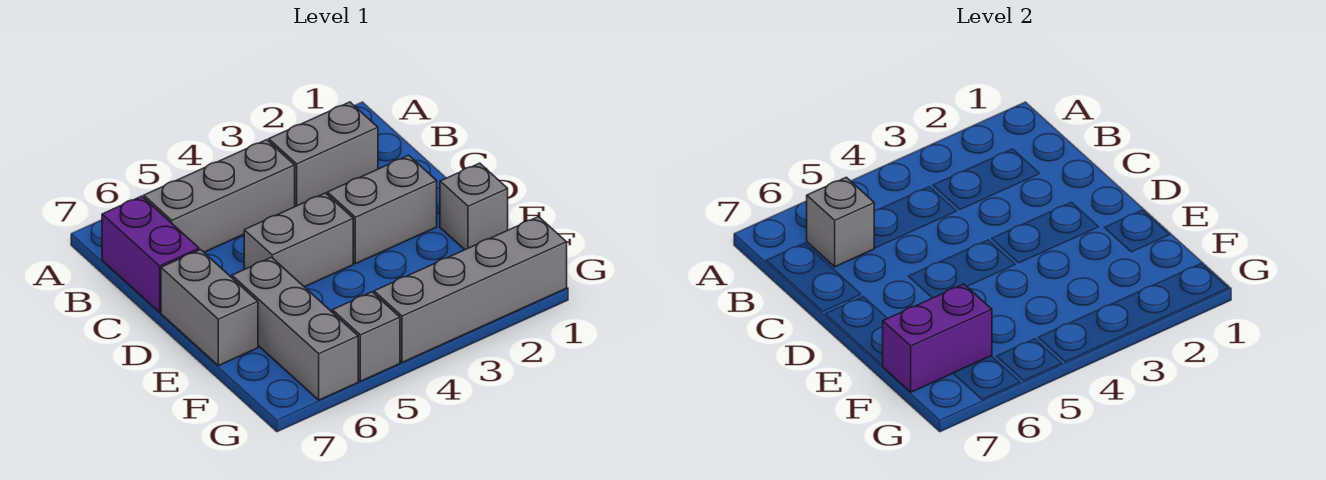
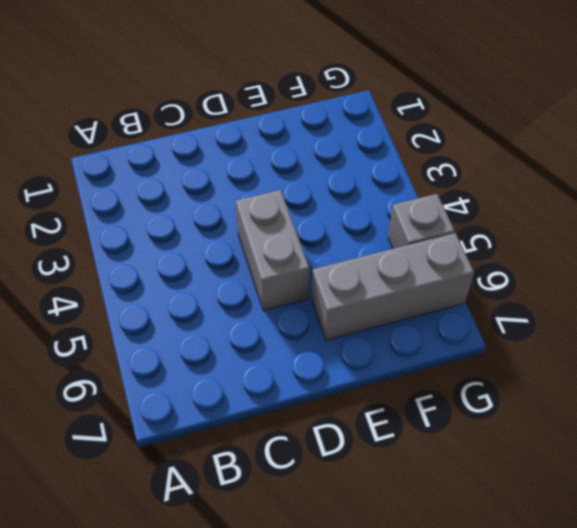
none -> grey brick B2:B3 level 1
none -> grey brick B4:B6 level 1
none -> purple brick B7:C7 level 1

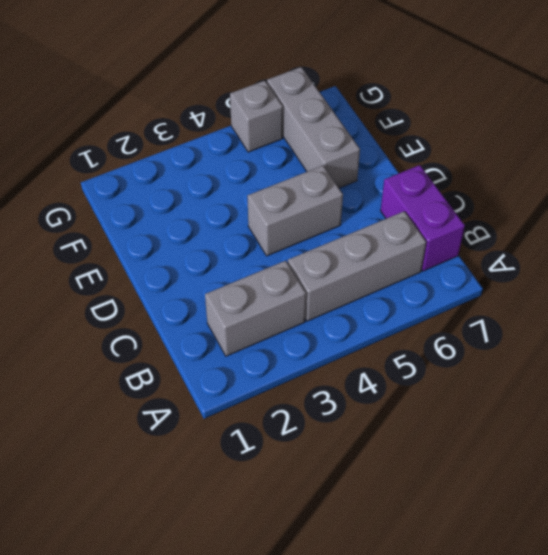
none -> grey brick D2:D3 level 1
none -> grey brick D7:E7 level 1
none -> grey brick E1 level 1

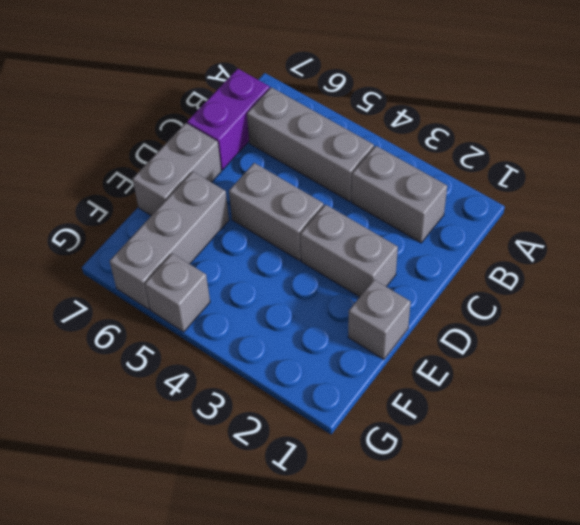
none -> grey brick G1:G4 level 1
none -> grey brick B6 level 2
none -> purple brick F6:F7 level 2

